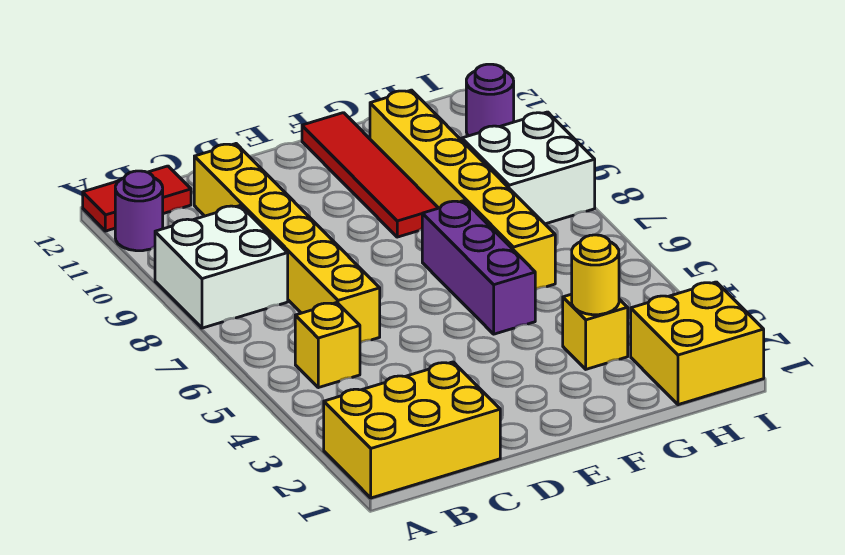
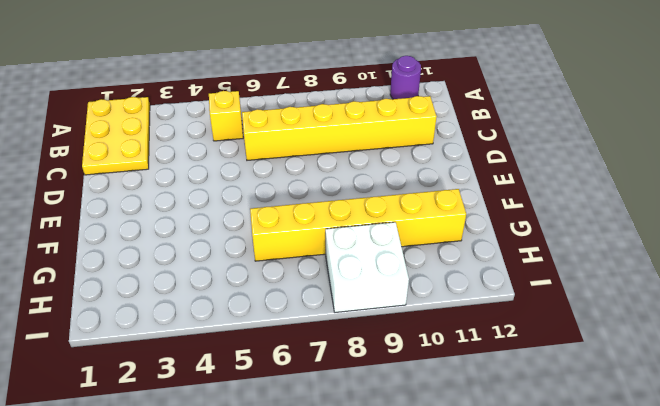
yellow plate A1:C2 level 1 -> yellow brick A1:C2 level 1
none -> white brick A8:B9 level 1
none -> red tile A12:B12 level 1
none -> purple brick F5:F7 level 1

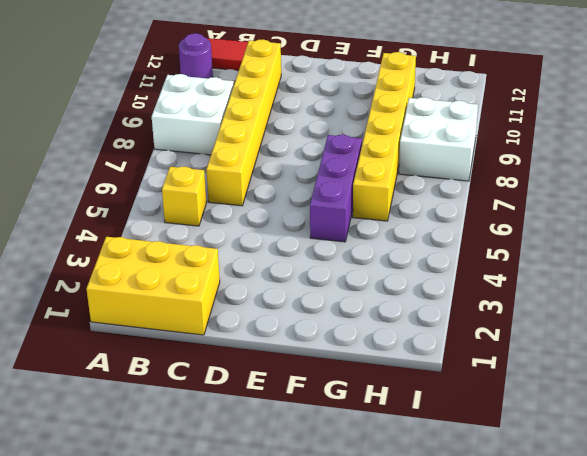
none -> red tile F9:F12 level 1
none -> yellow brick G3 level 1
none -> yellow brick H1:I2 level 1

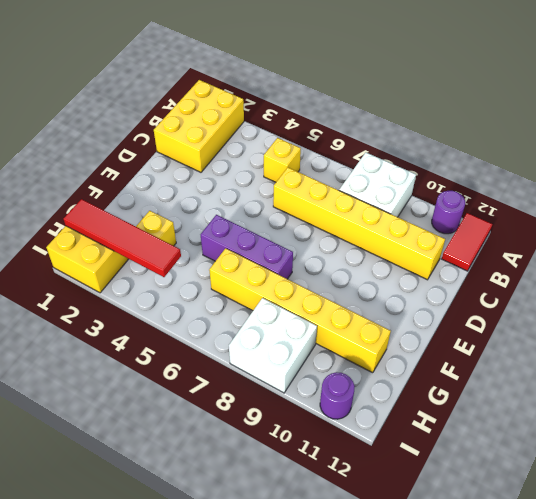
red tile H1:H4 level 2 -> red tile F9:F12 level 1
none -> yellow round brick G3 level 2

